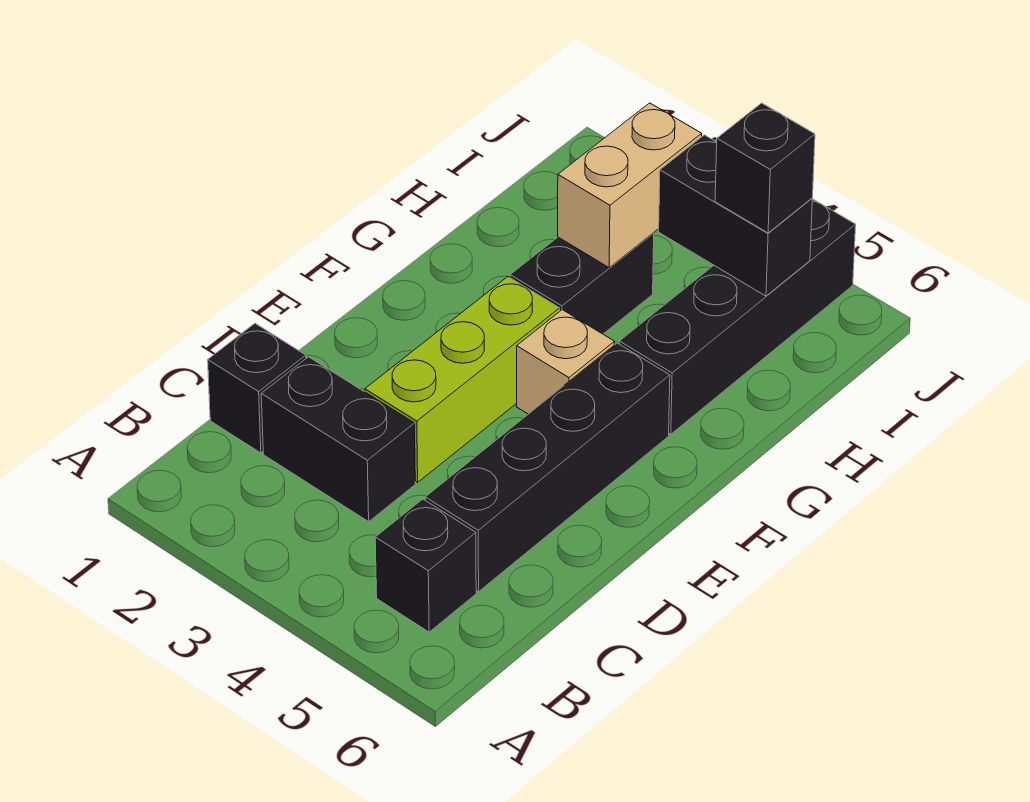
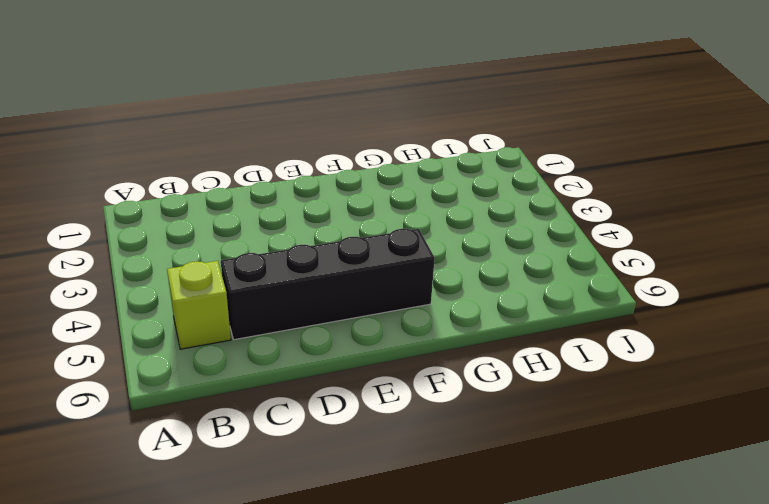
lime brick B5 level 1 -> black brick B5 level 1
none -> black brick C1 level 1
none -> black brick C2:C3 level 1

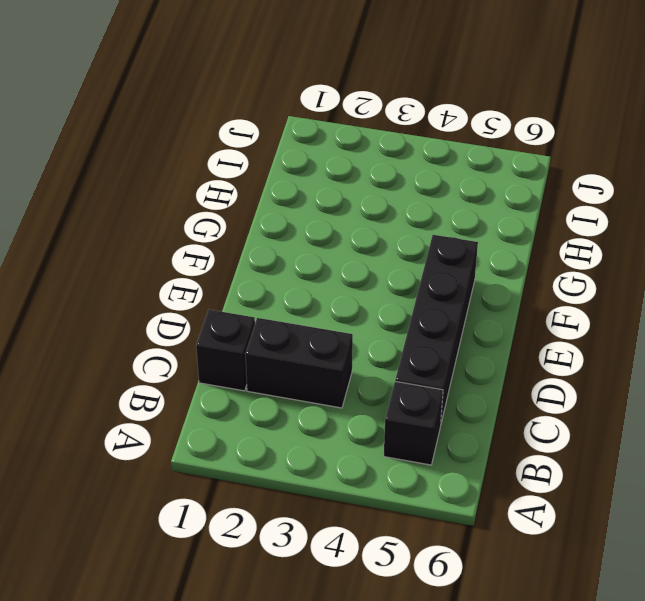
none -> lime brick D3:F3 level 1
none -> tan brick F4 level 1

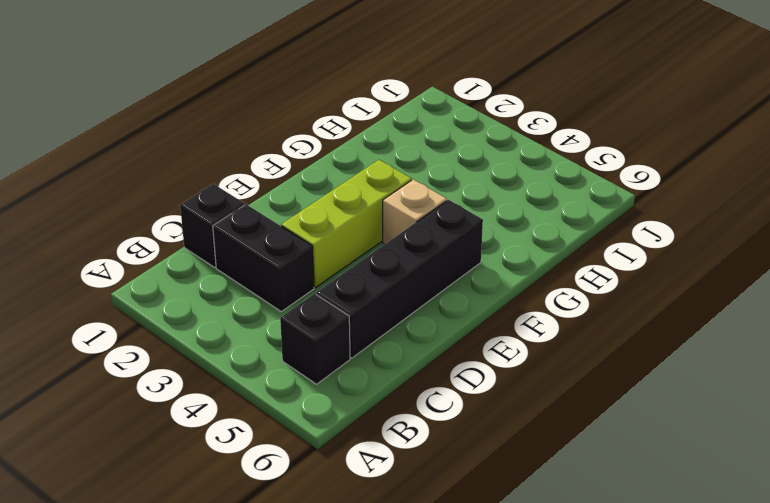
none -> black brick G3:H3 level 1
none -> black brick G5:J5 level 1

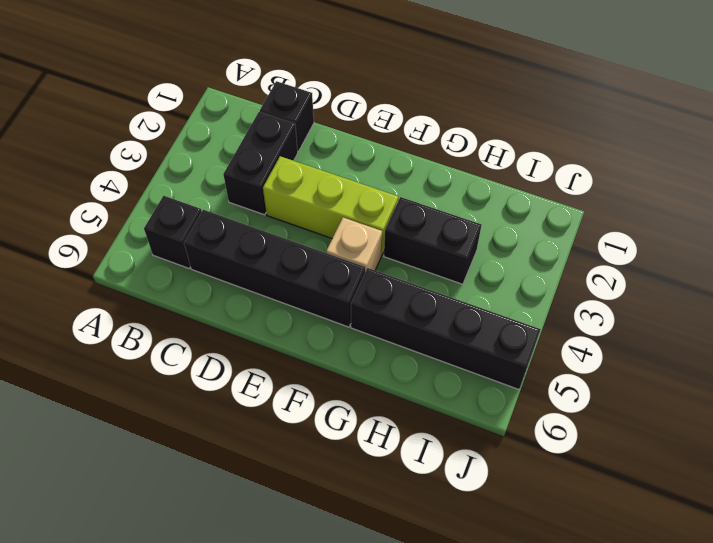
none -> tan brick H3:I3 level 2
none -> black brick I4:I5 level 2

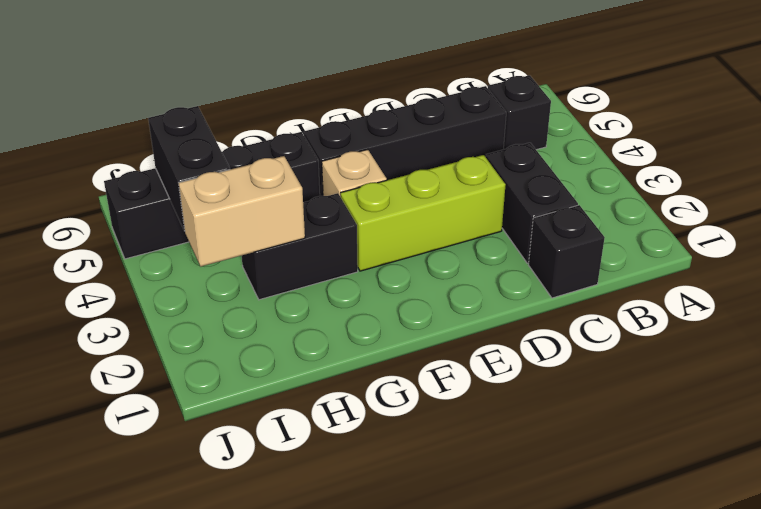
none -> black brick I5 level 3

